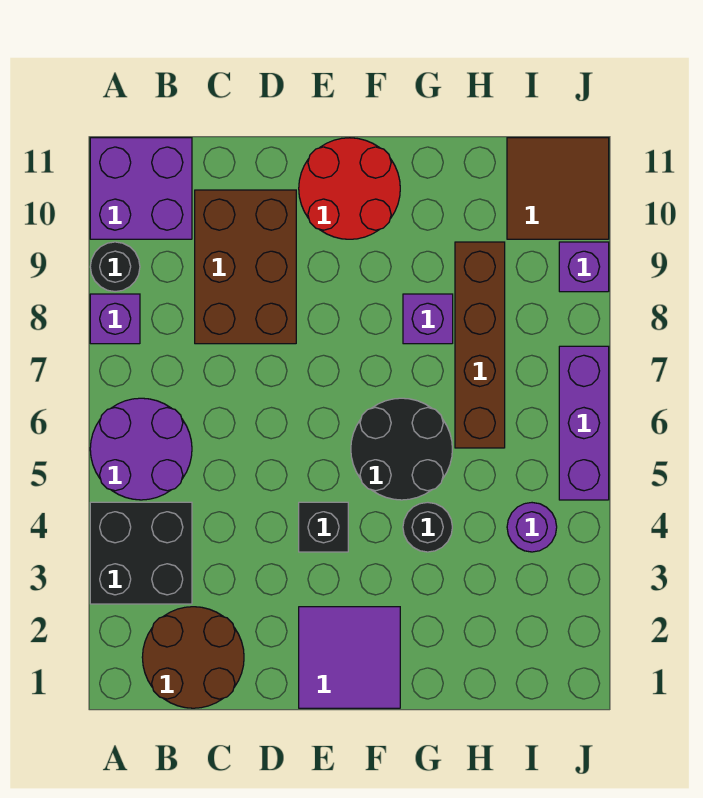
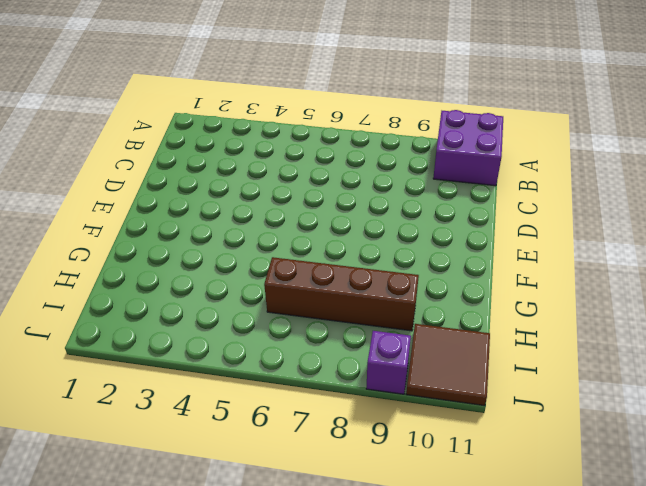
none -> black brick A3:B4 level 1
none -> purple round brick A5:B6 level 1
none -> purple brick A8 level 1

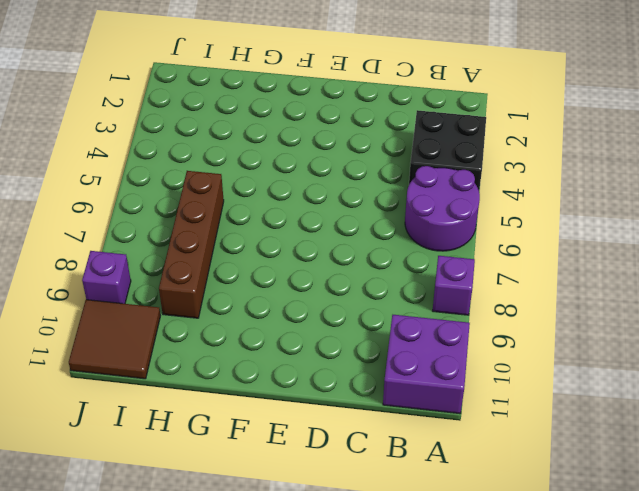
none -> black round brick A9 level 1
none -> brown round brick B1:C2 level 1
none -> brown brick C8:D10 level 1

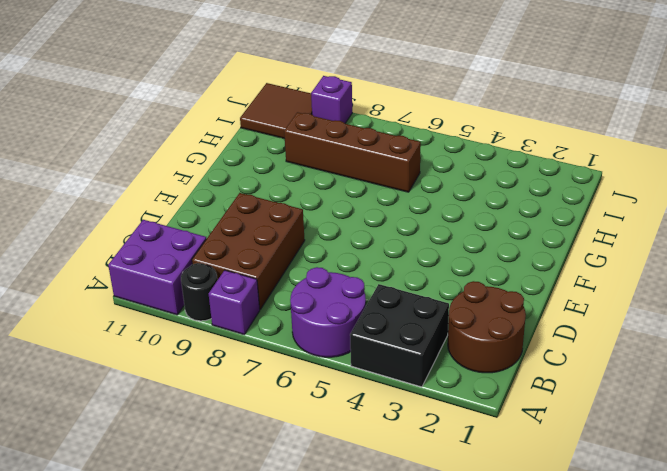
brown brick B8:D9 level 1 -> brown brick C8:D10 level 1
none -> purple tile E1:F2 level 1
none -> black brick E4 level 1
none -> red round brick E10:F11 level 1

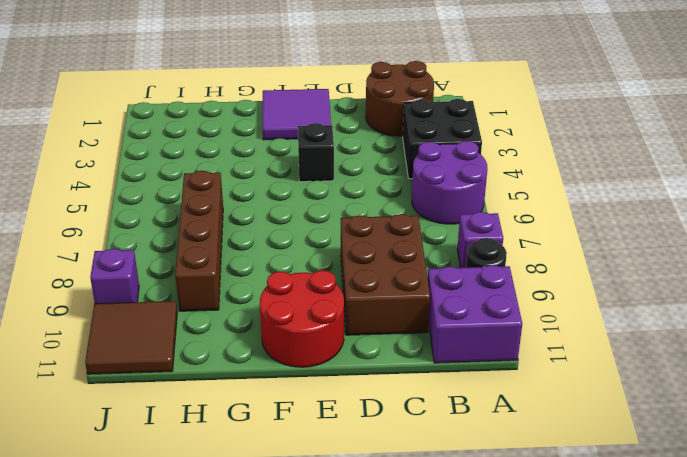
none -> black round brick F5:G6 level 1
none -> black round brick G4 level 1
none -> purple brick G8 level 1

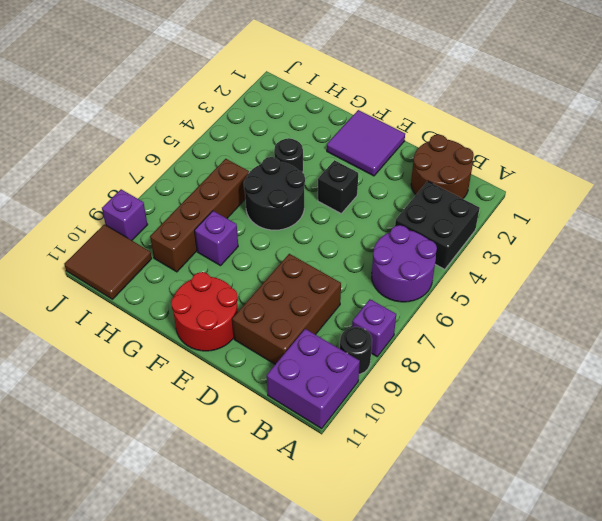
none -> purple round brick I4 level 1
none -> purple brick J5:J7 level 1

